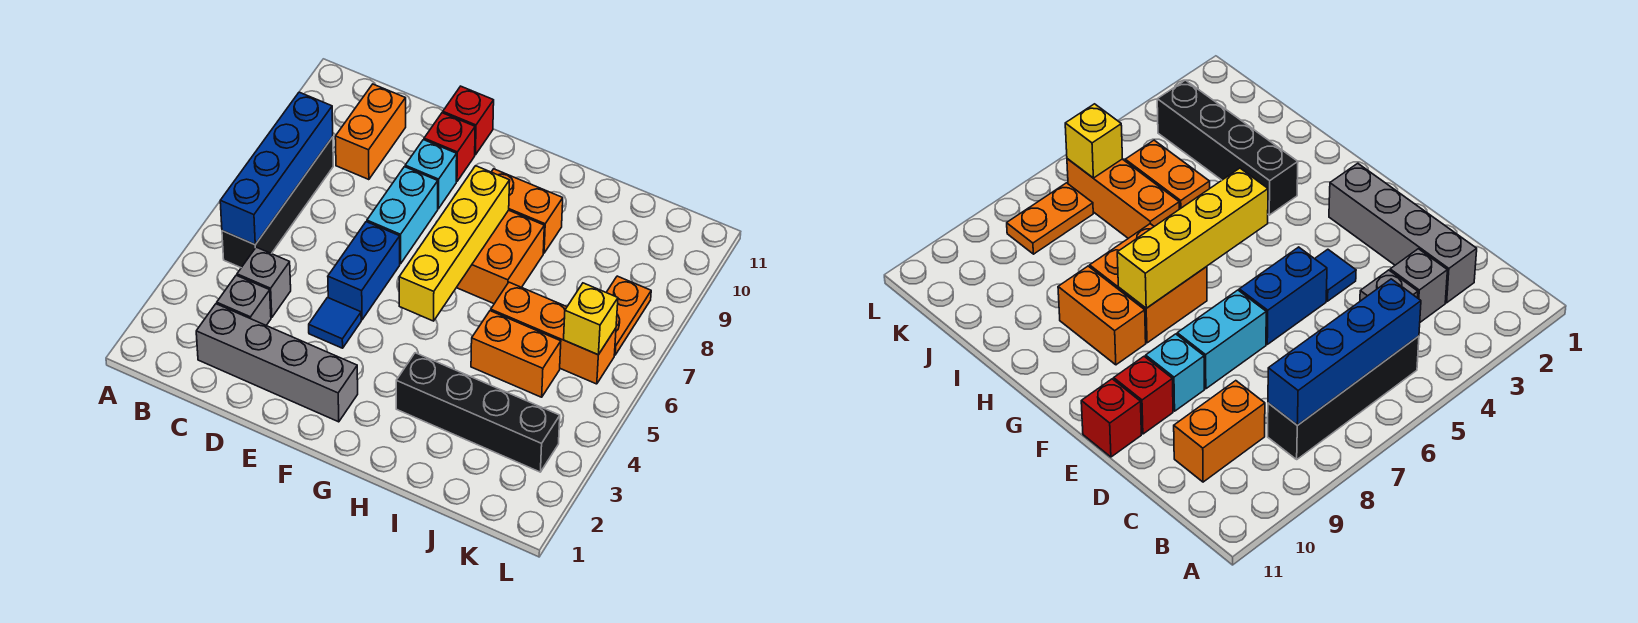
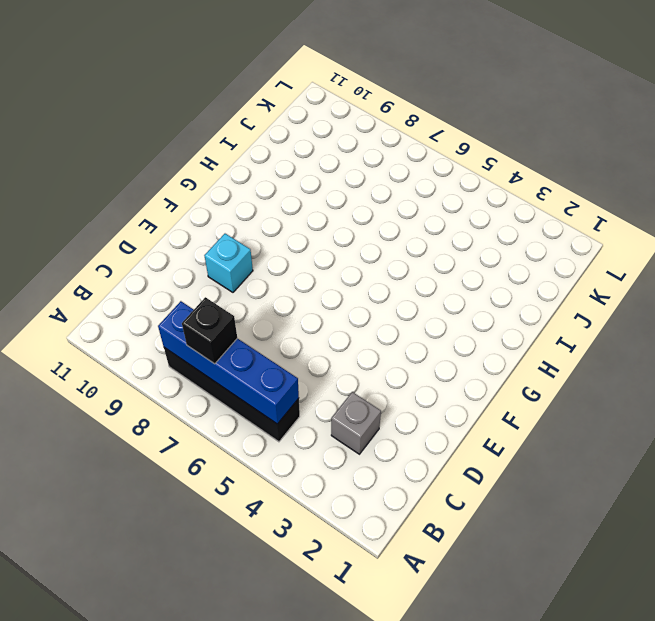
black brick B7 level 3 -> none
none -> grey brick C2:F2 level 1
none -> grey brick C4 level 1
none -> orange brick C9:C10 level 1

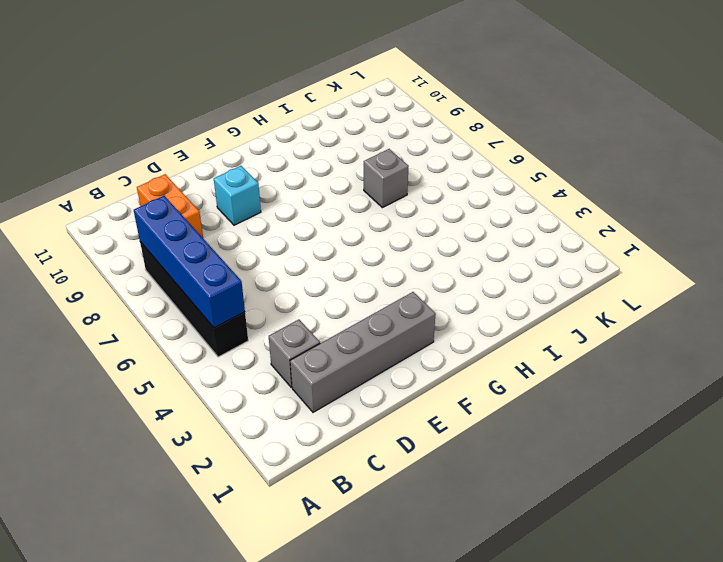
grey brick I7 level 1 -> grey brick C4 level 1
none -> blue tile E4 level 1
none -> blue brick E5:E6 level 1
none -> cyan brick E7:E8 level 1

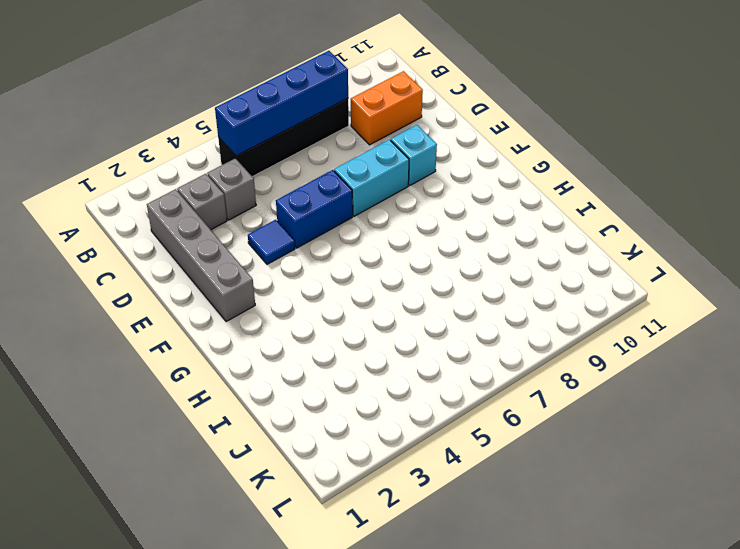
none -> red brick E10 level 1
none -> red brick E11 level 1
none -> orange brick G7:H8 level 1

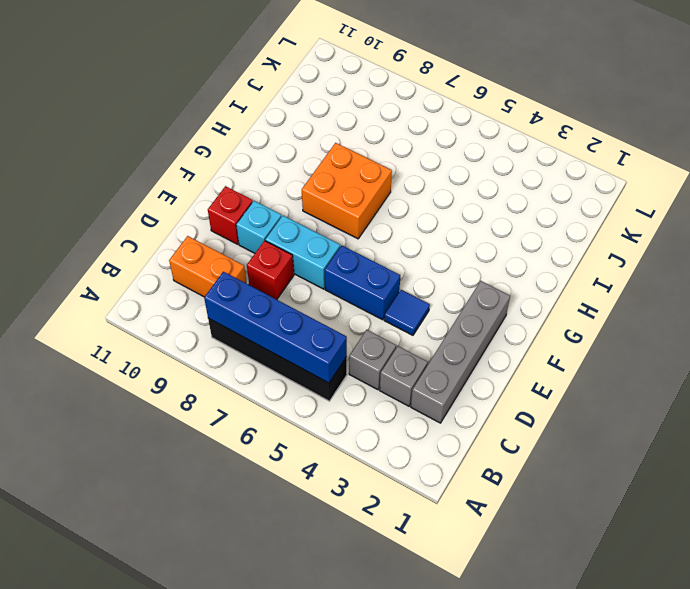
red brick D8 level 1 -> red brick E11 level 1
none -> orange brick G9:H9 level 1
none -> black brick H3:K3 level 1
none -> orange brick I5:J5 level 1

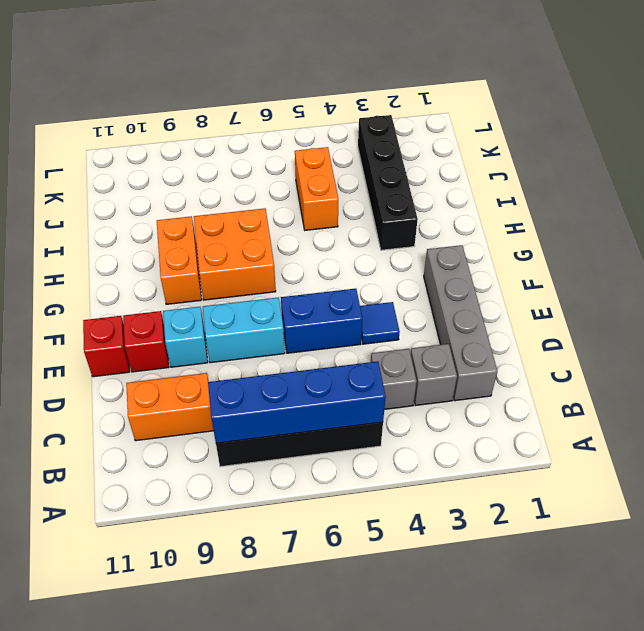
none -> orange brick I6:K6 level 1
none -> orange plate K7:K8 level 1
none -> yellow brick G5:G8 level 2

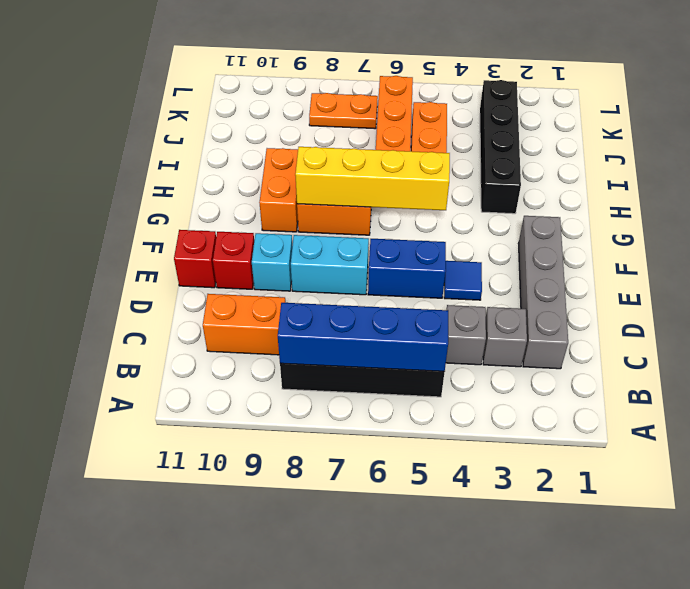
none -> yellow brick K6 level 2

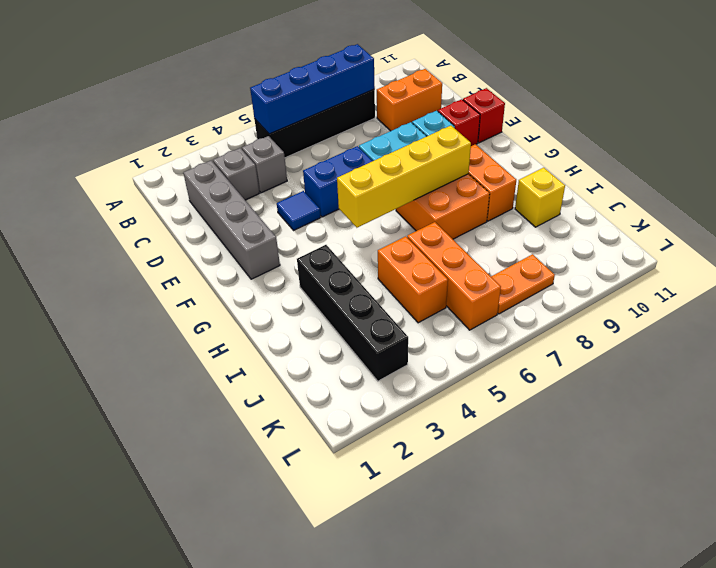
yellow brick I10 level 1 -> yellow brick K6 level 2

